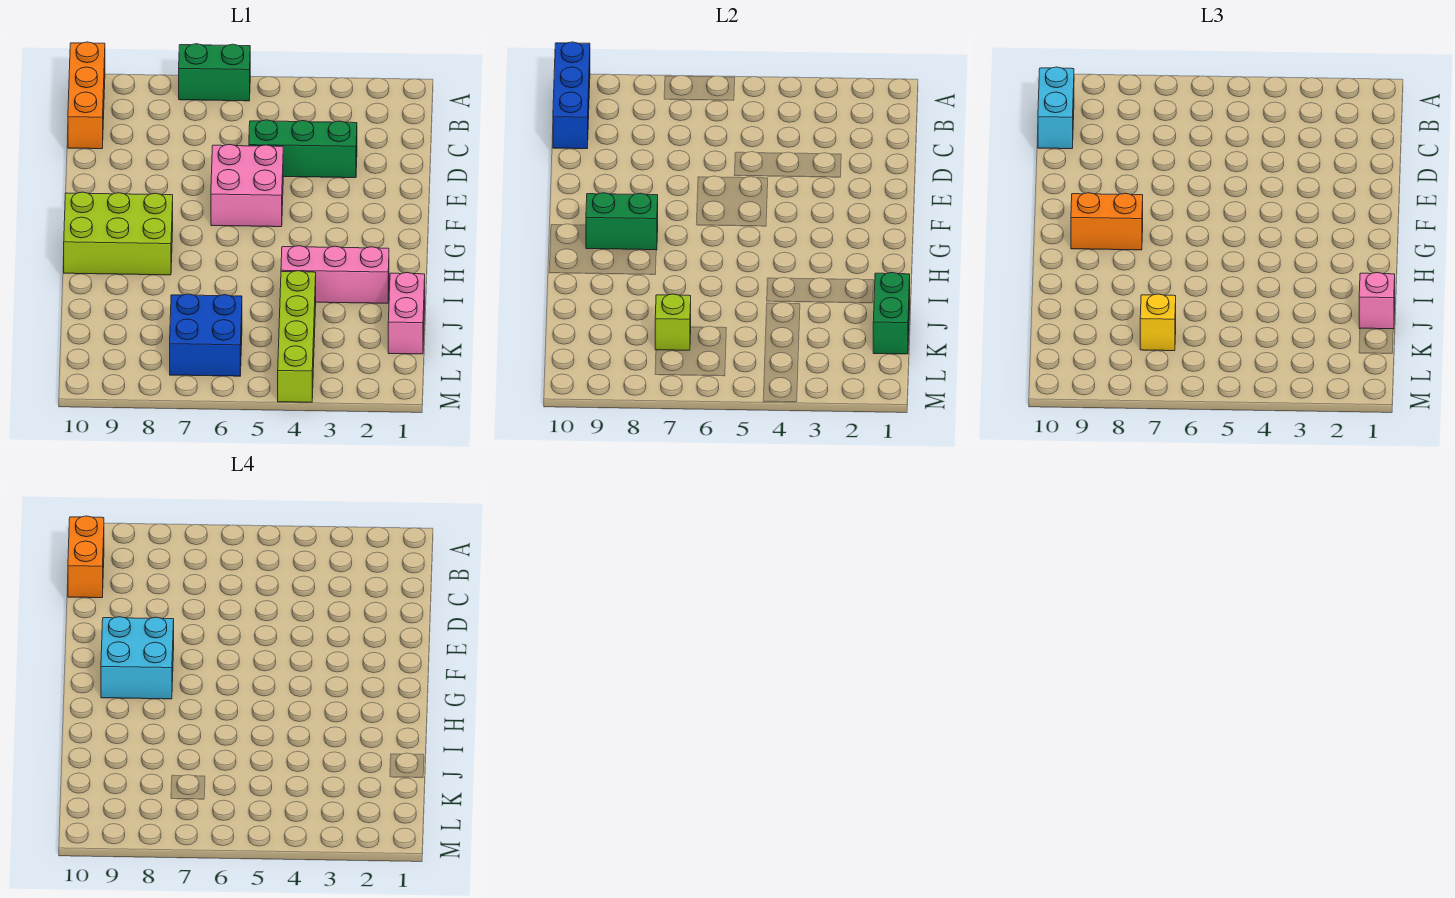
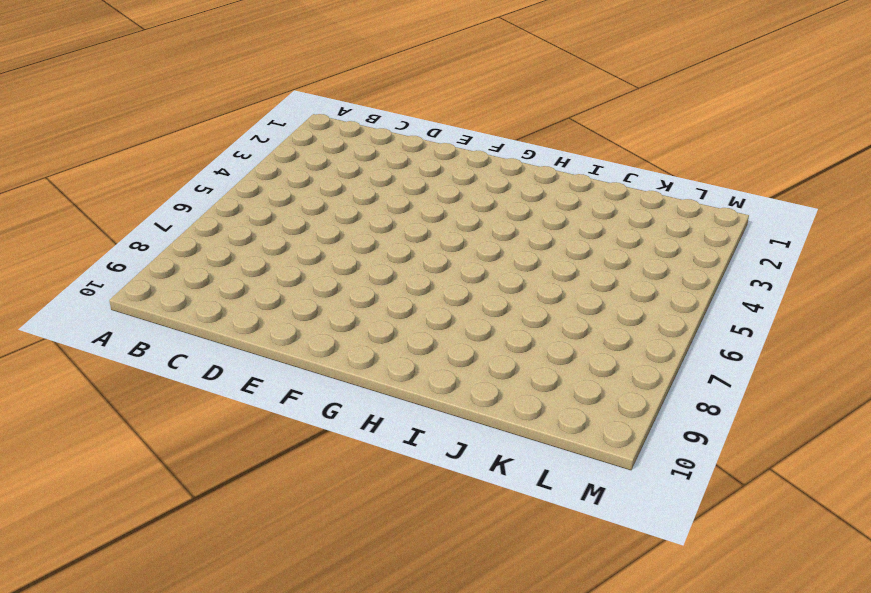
none -> green brick A6:A7 level 1
none -> orange brick A10:C10 level 1
none -> green brick D3:D5 level 1

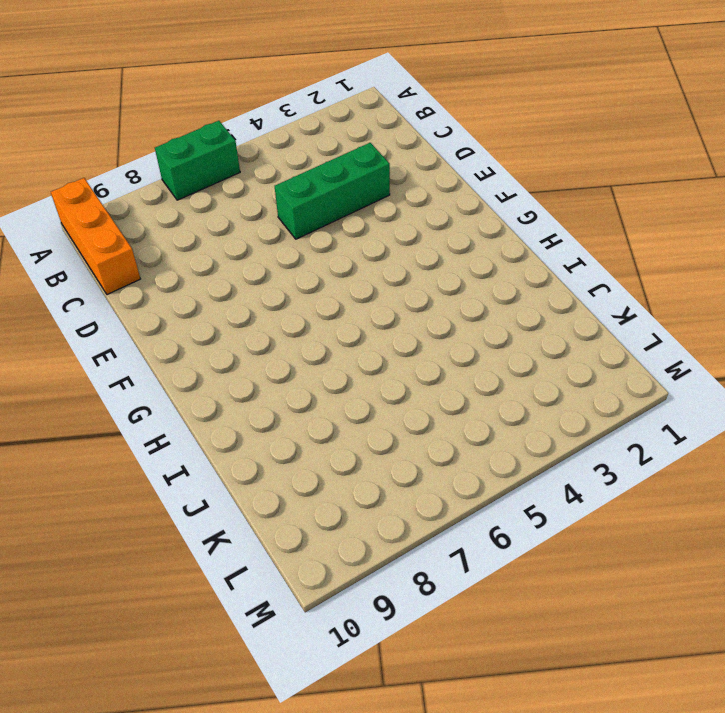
none -> pink brick E5:F6 level 1
none -> lime brick G8:H10 level 1
none -> pink brick I2:I4 level 1

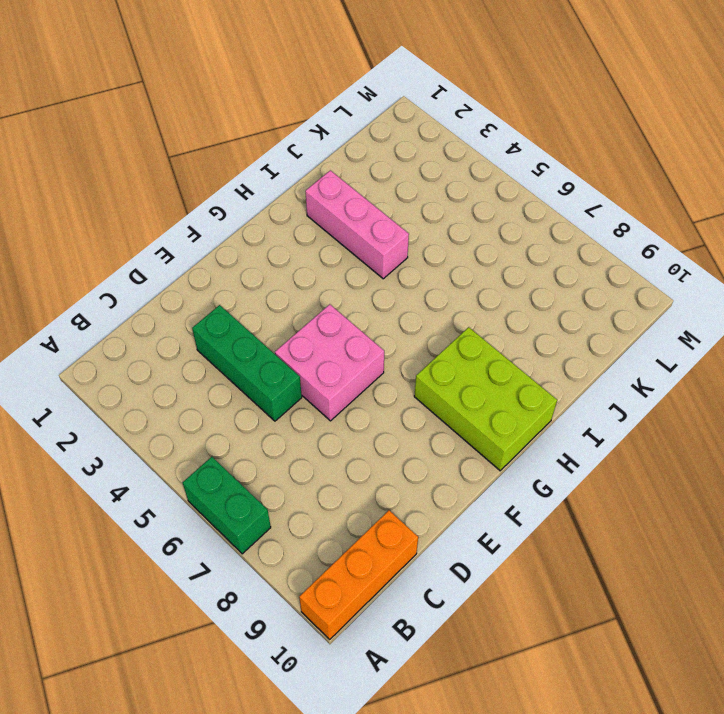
none -> pink brick J1:K1 level 1
none -> lime brick J4:M4 level 1
none -> blue brick K6:L7 level 1

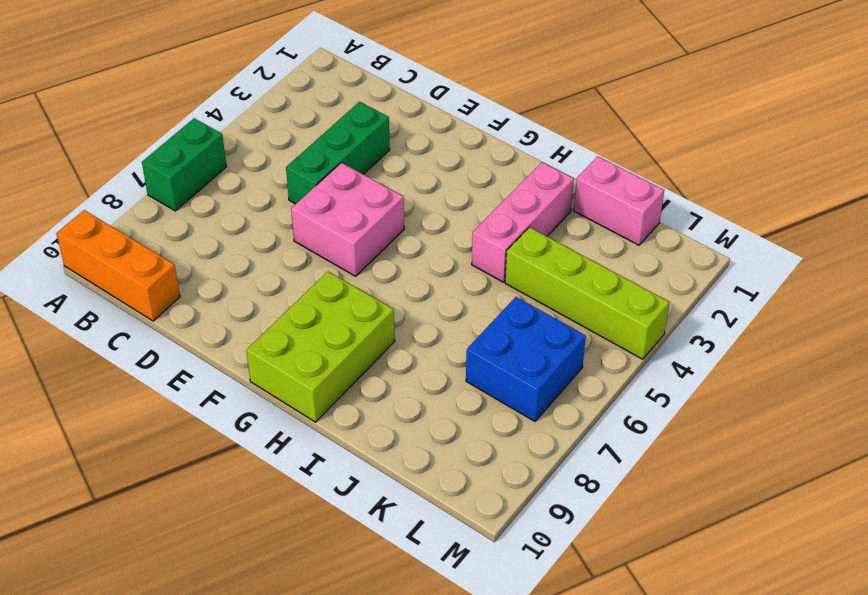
none -> blue brick A10:C10 level 2
none -> green brick G8:G9 level 2
none -> green brick J1:K1 level 2

